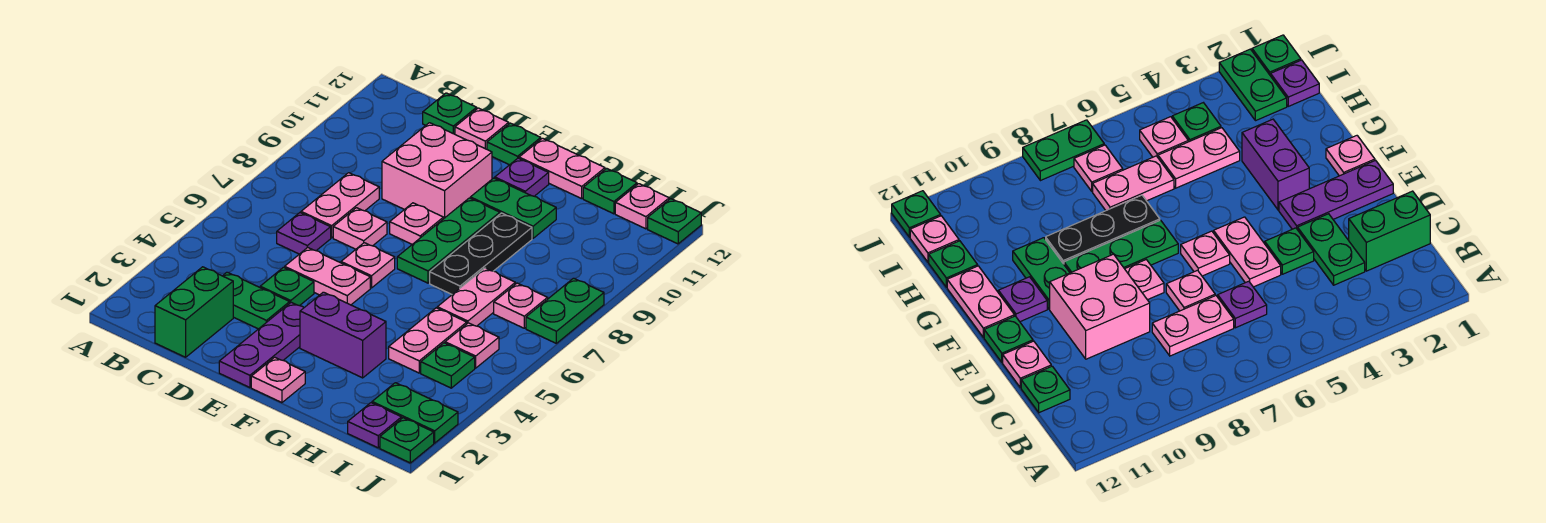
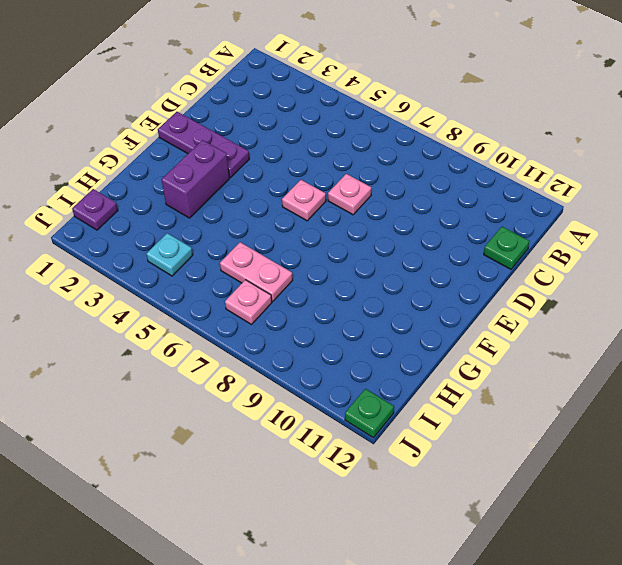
cyan plate I4 level 1 -> green plate I4 level 1
none -> green brick C1:C2 level 1
none -> green plate C3:D3 level 1
none -> purple plate C6 level 1
none -> pink plate C7:C8 level 1

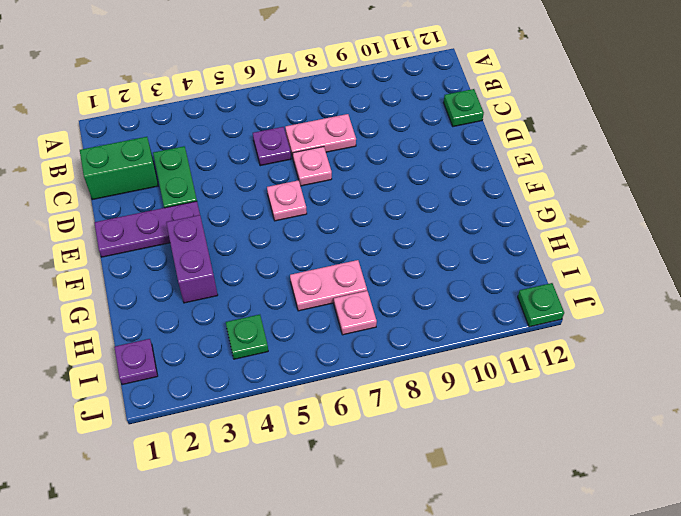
none -> green plate D4 level 1
none -> pink plate D5:E5 level 1
none -> pink brick D9:E10 level 1
none -> pink plate D12 level 1

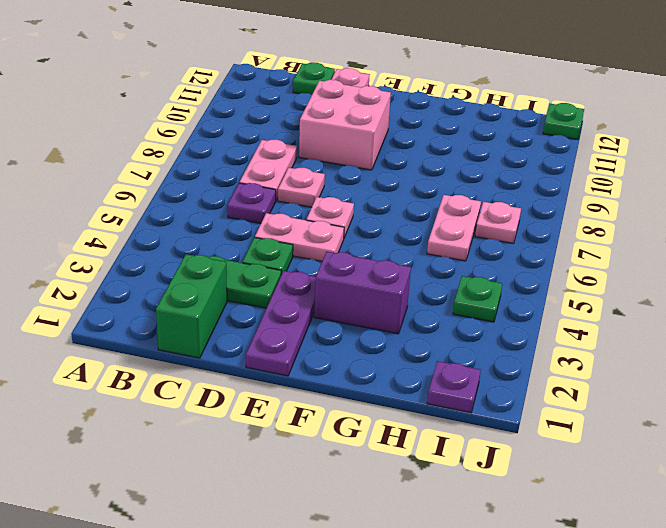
none -> pink plate E8 level 1
none -> green plate E12 level 1
none -> pink plate F1 level 1
none -> green plate F7:F9 level 1

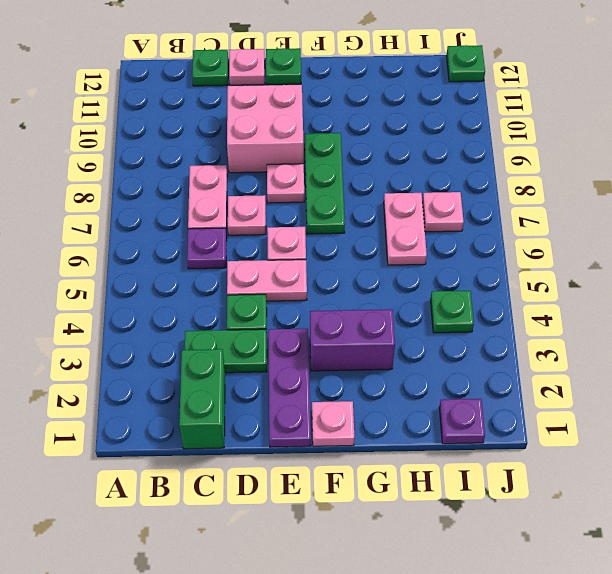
none -> green plate F10:G10 level 1
none -> purple plate F11 level 1
none -> pink plate F12:G12 level 1
none -> black plate G7:G9 level 1

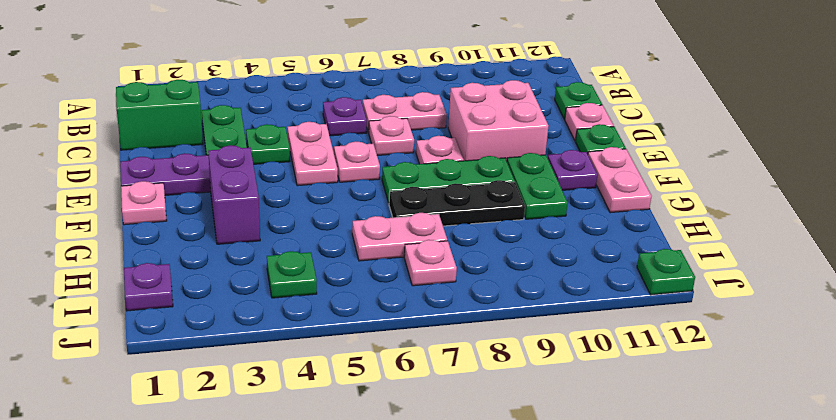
none -> pink plate H4:H5 level 1
none -> green plate H12 level 1
none -> green plate I2:J2 level 1
none -> pink plate I5 level 1

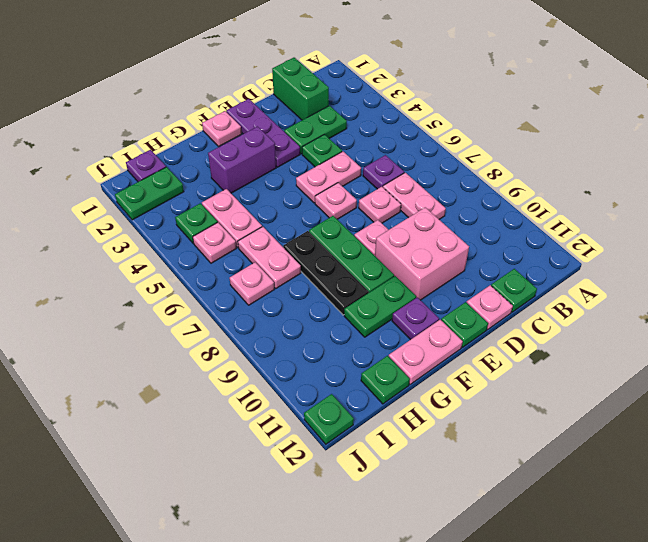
none -> pink plate I12 level 1
none -> green plate J1 level 1
none -> green plate J7:J8 level 1

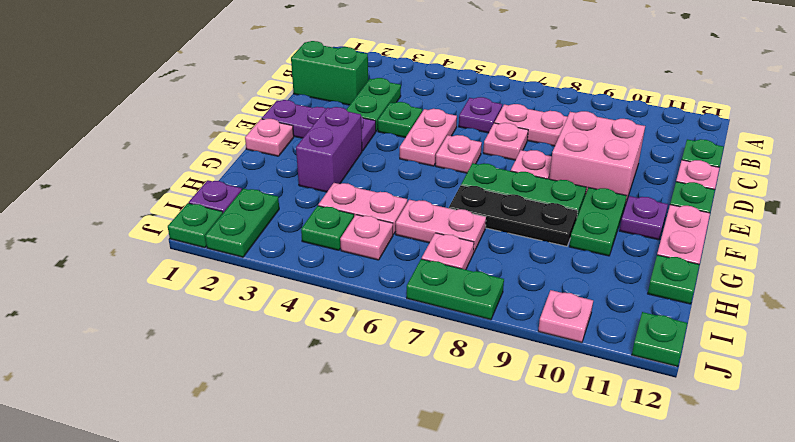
pink plate J10 level 1 -> pink plate I12 level 1

